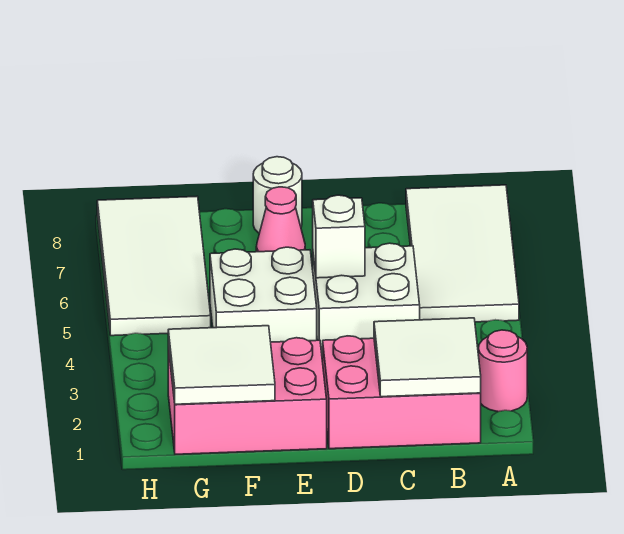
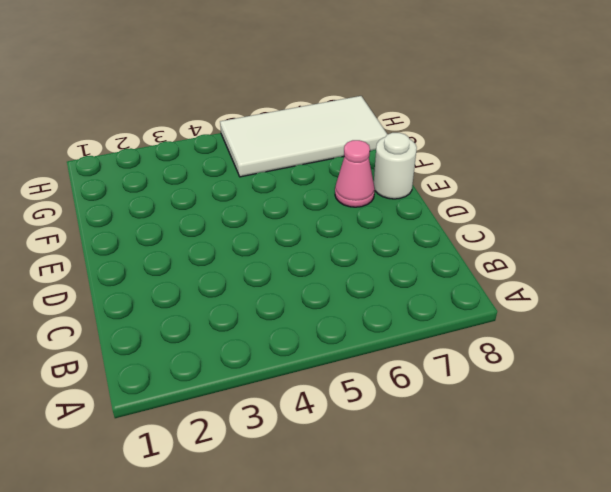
none -> pink round brick A2 level 1
none -> white tile A5:B8 level 1
none -> pink brick B1:D2 level 1

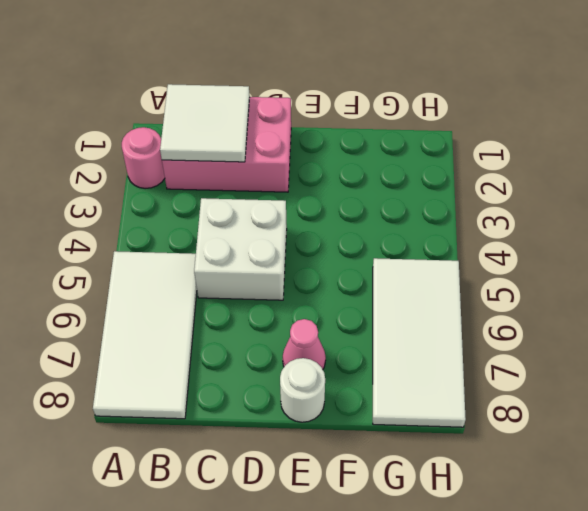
none -> pink brick E1:G2 level 1
none -> white brick E4:F5 level 1
none -> white brick D5 level 2

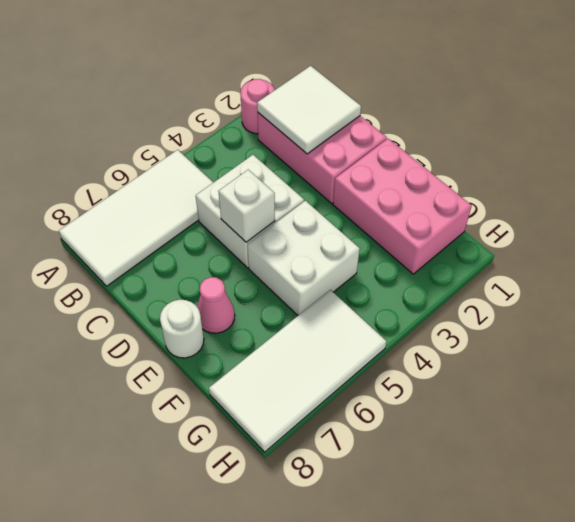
none -> white tile F1:G2 level 2

